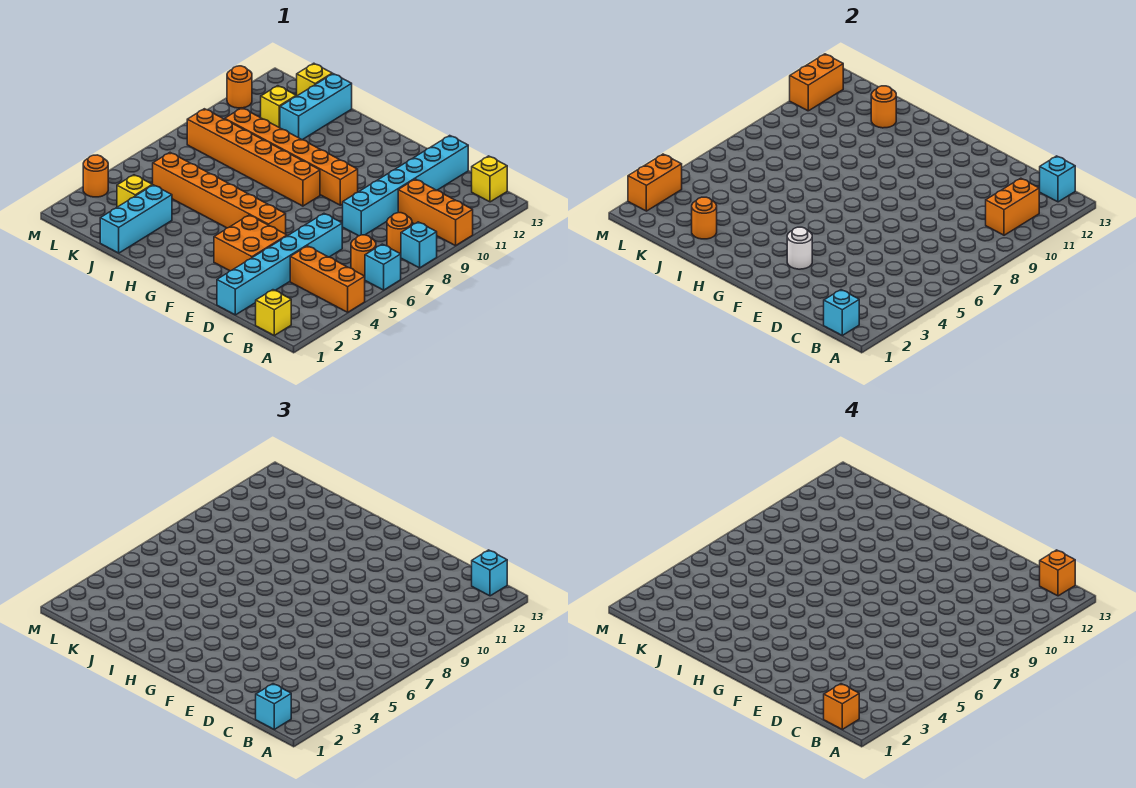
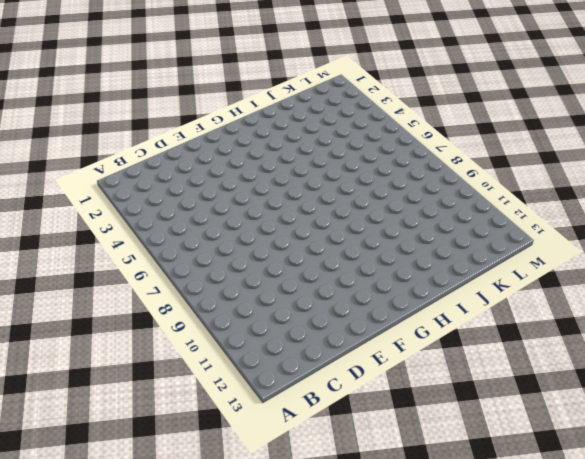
none -> orange brick A4:C4 level 1
none -> cyan brick A6 level 1
none -> cyan brick A8 level 1
none -> orange brick A10:C10 level 1

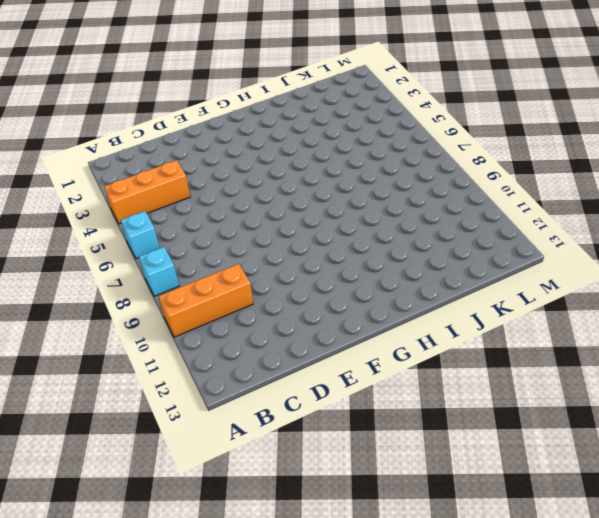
none -> yellow brick B1 level 1
none -> orange round brick B6 level 1
none -> orange round brick B8 level 1
none -> yellow brick B13 level 1

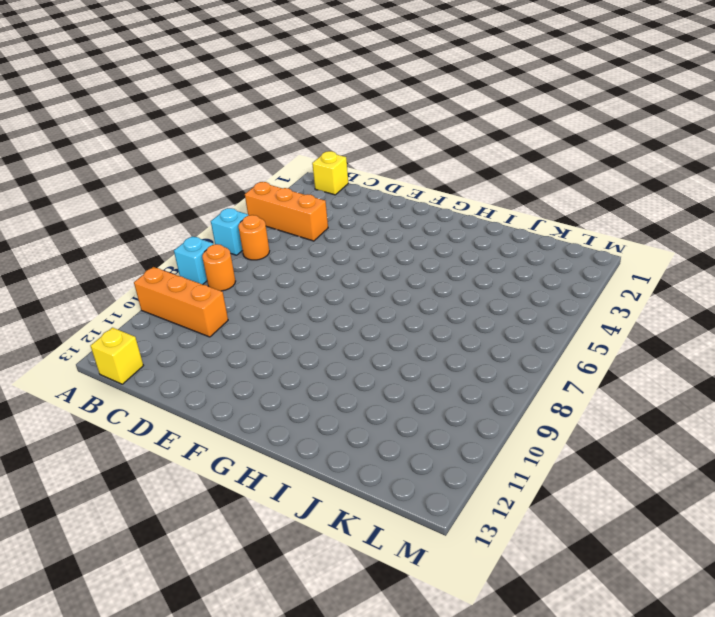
none -> cyan brick D1:D6 level 1
none -> cyan brick D8:D13 level 1
none -> orange brick E3:F4 level 1
none -> orange brick F5:K5 level 1

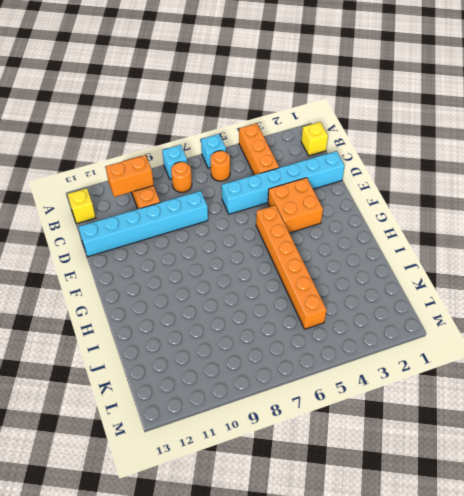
none -> orange brick F9:K9 level 1
none -> orange brick G8:L8 level 1
none -> cyan brick J1:J3 level 1
none -> cyan brick J11:J13 level 1

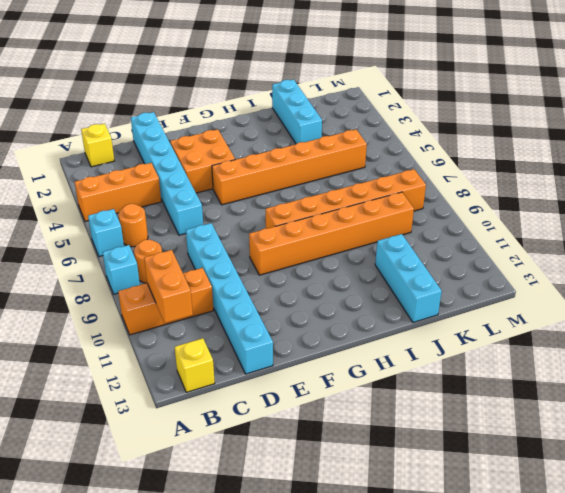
none -> yellow brick K3 level 1
none -> yellow brick K11 level 1
none -> yellow brick K13 level 1
none -> orange round brick M3 level 1

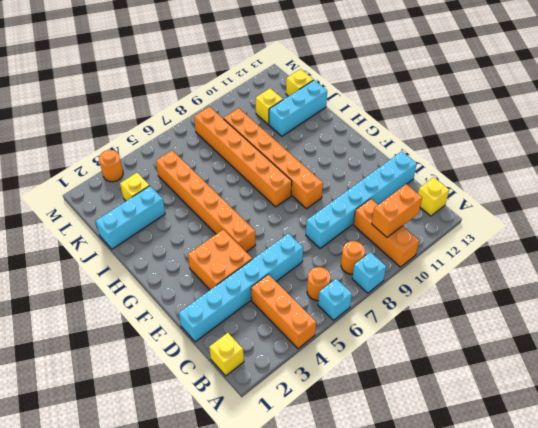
none -> orange round brick M11 level 1
none -> cyan brick B1 level 2
none -> cyan brick B13 level 2
none -> white round brick F3 level 2

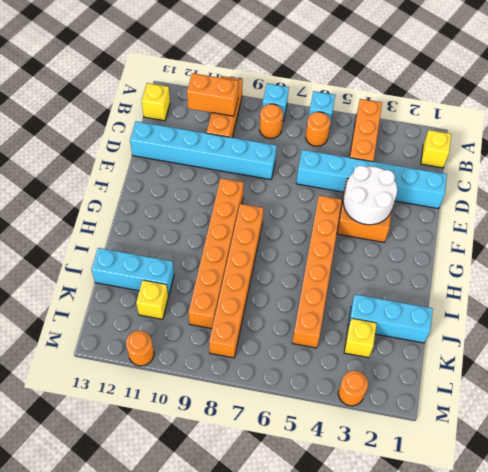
white round brick E3:F4 level 2 -> white round brick F3 level 2
none -> yellow brick K13 level 1
none -> cyan brick B1 level 2
none -> cyan brick B13 level 2
none -> orange round brick J2 level 2

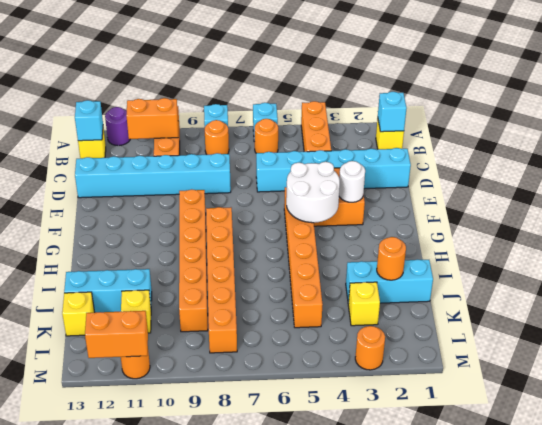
purple round brick A12 level 1 -> none
white round brick F4:G5 level 2 -> none
none -> orange round brick J12 level 2
none -> orange brick M2:M3 level 2
none -> cyan brick B1 level 3
none -> cyan brick B13 level 3

